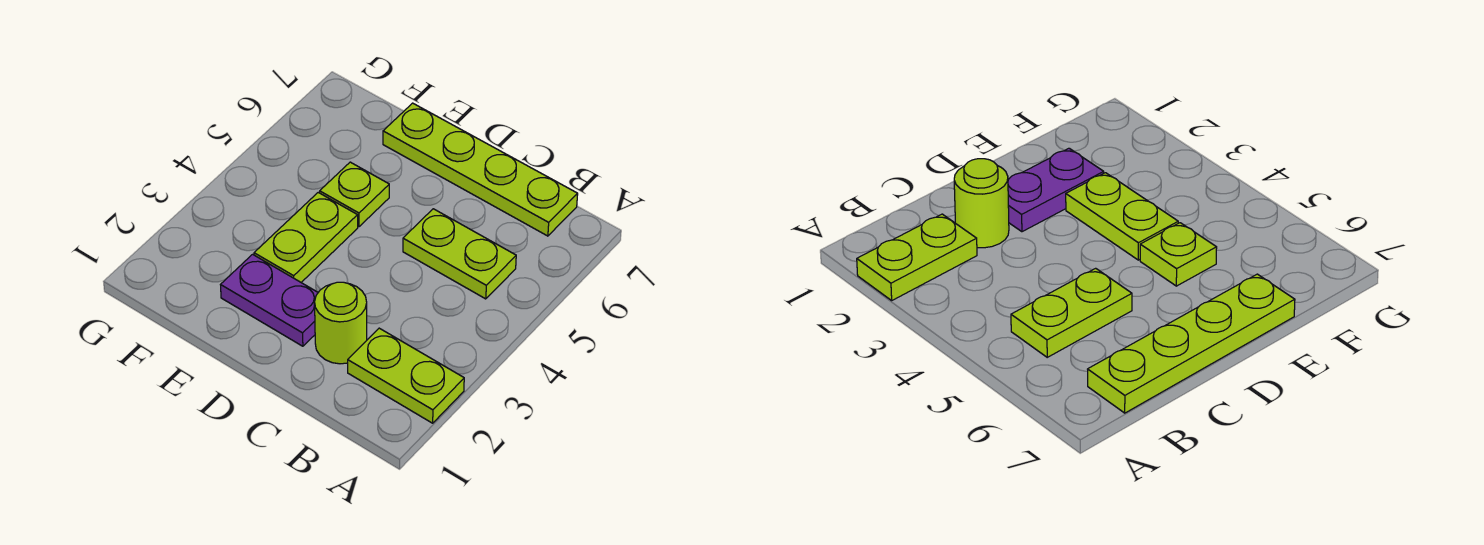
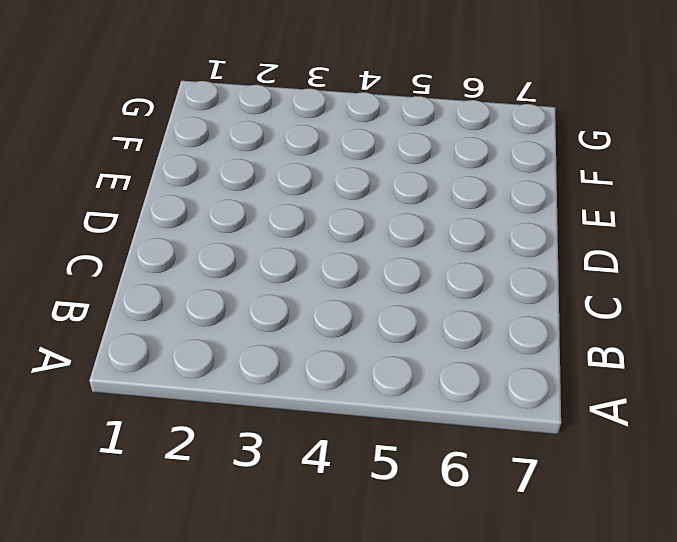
none -> lime plate A2:B2 level 1
none -> lime plate B5:C5 level 1

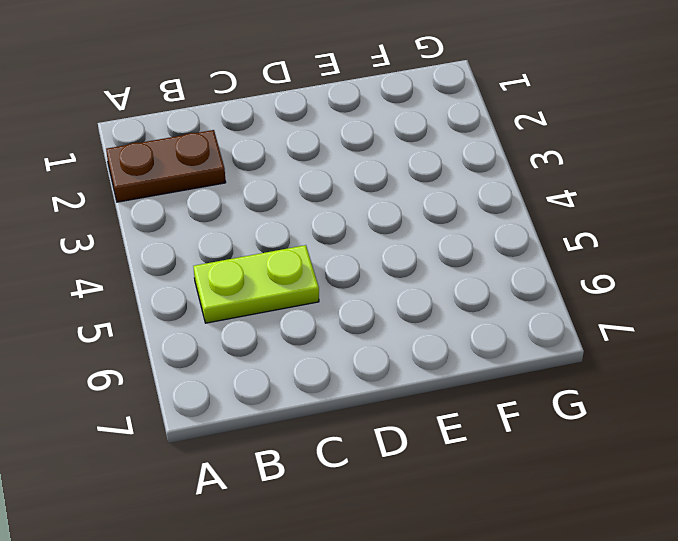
brown plate A2:B2 level 1 -> lime plate A2:B2 level 1
none -> lime plate B7:E7 level 1
none -> lime round brick C2 level 1

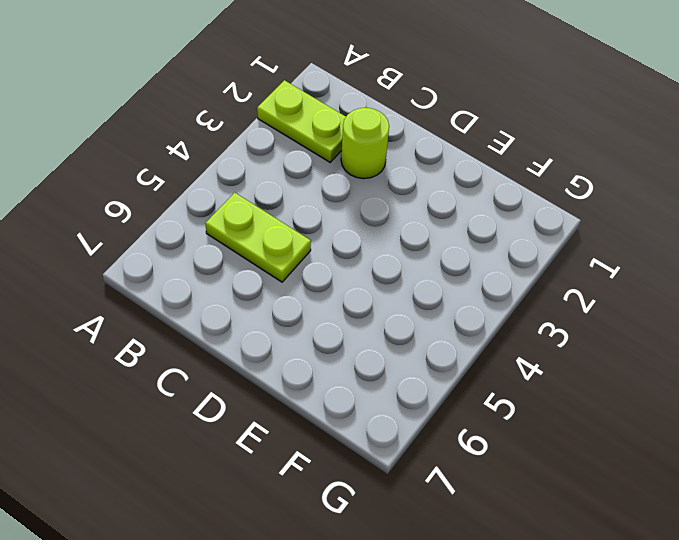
none -> lime plate B7:E7 level 1
none -> purple plate D2:E2 level 1

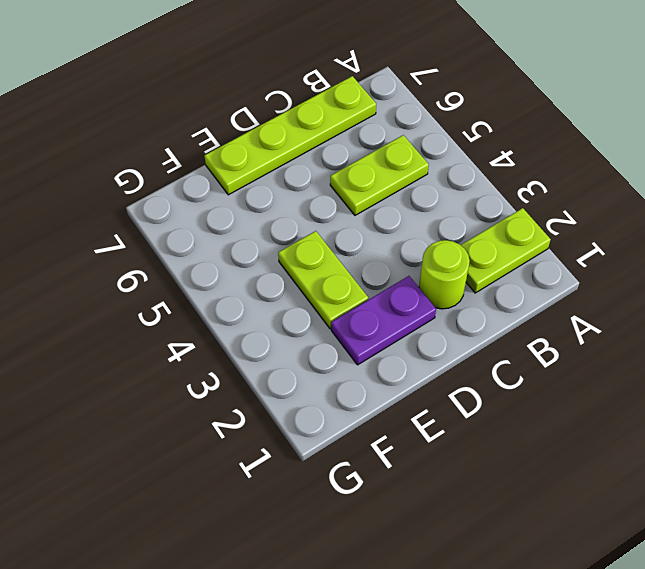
none -> lime plate E5 level 1

